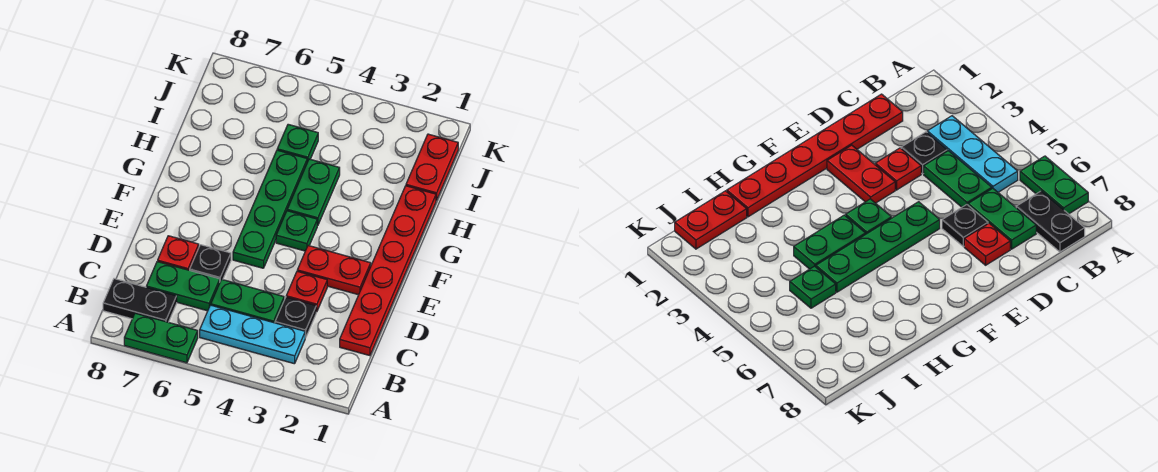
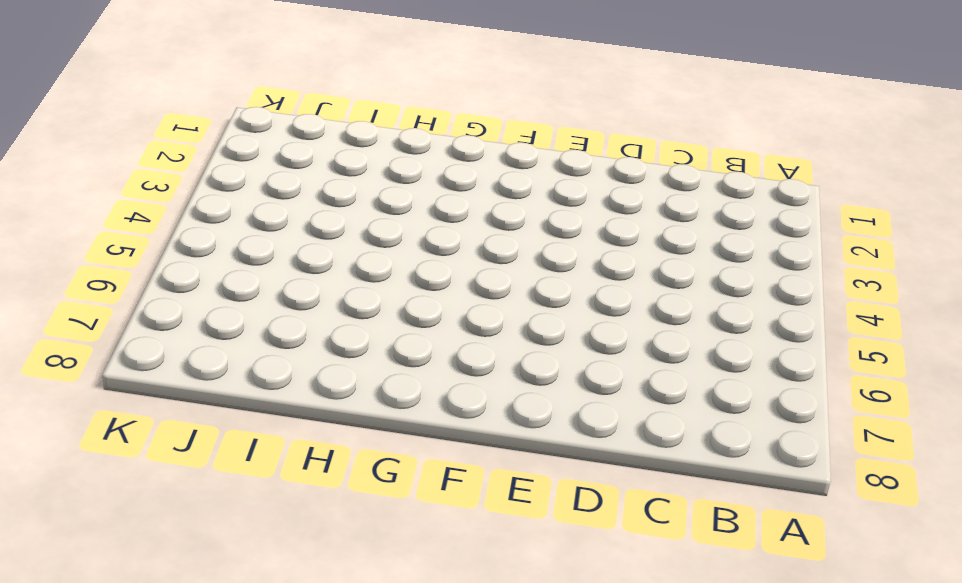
none -> green plate A6:A7 level 1
none -> cyan plate B3:B5 level 1
none -> black plate B7:B8 level 1

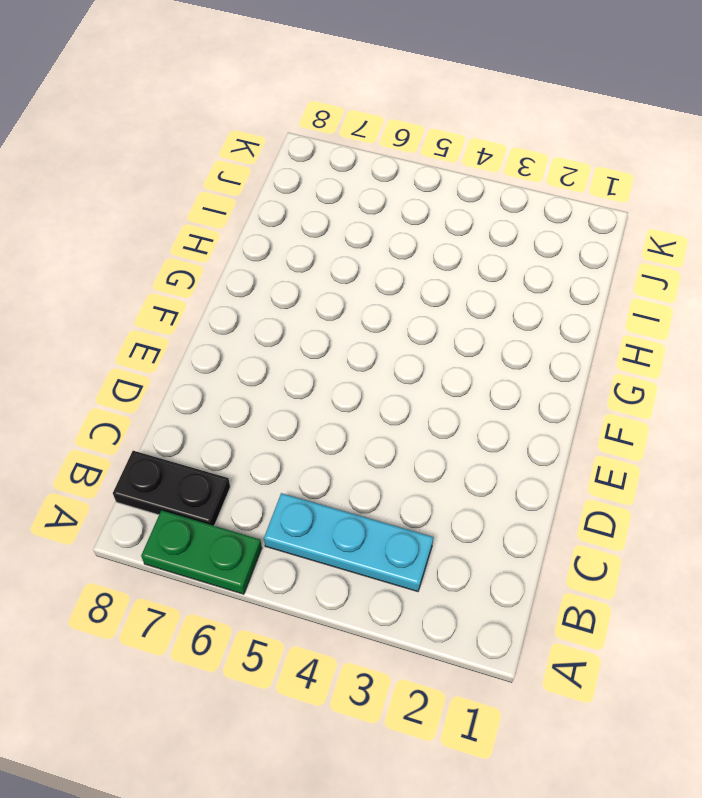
none -> red plate C1:H1 level 1
none -> black plate C3 level 1
none -> green plate C4:C5 level 1

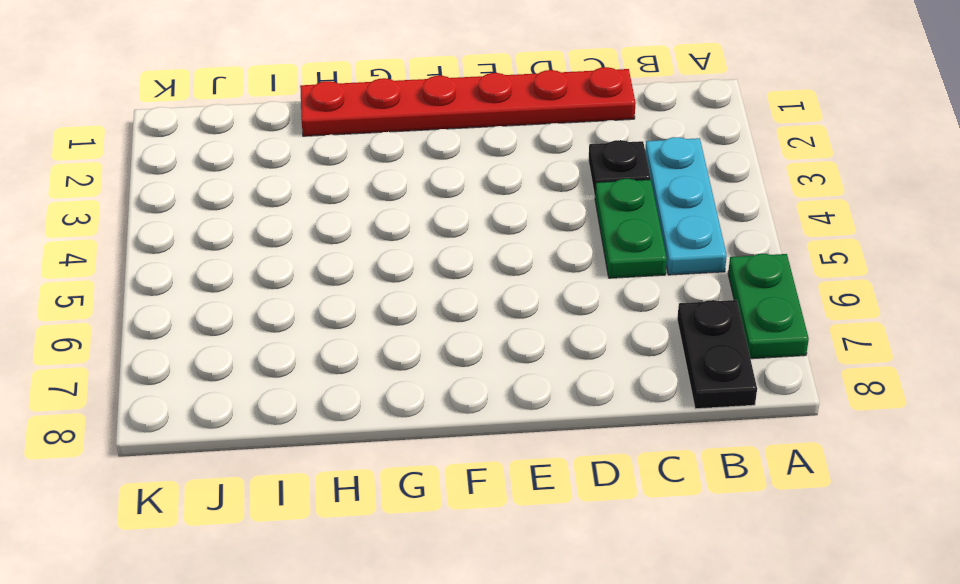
none -> green plate C6:C7 level 1
none -> red plate D3 level 1
none -> black plate D6 level 1

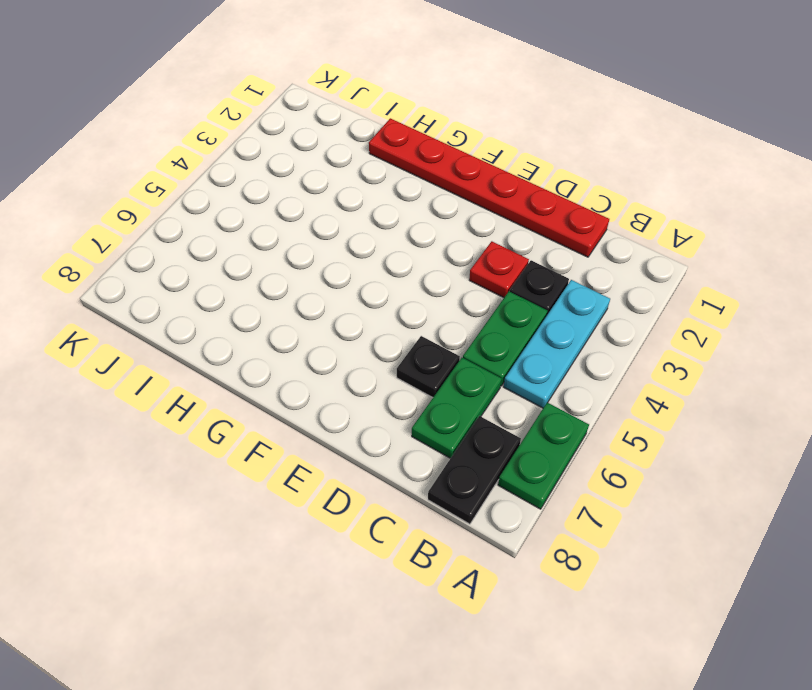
none -> red plate D7 level 1
none -> red plate E2:E3 level 1
none -> green plate E5:H5 level 1

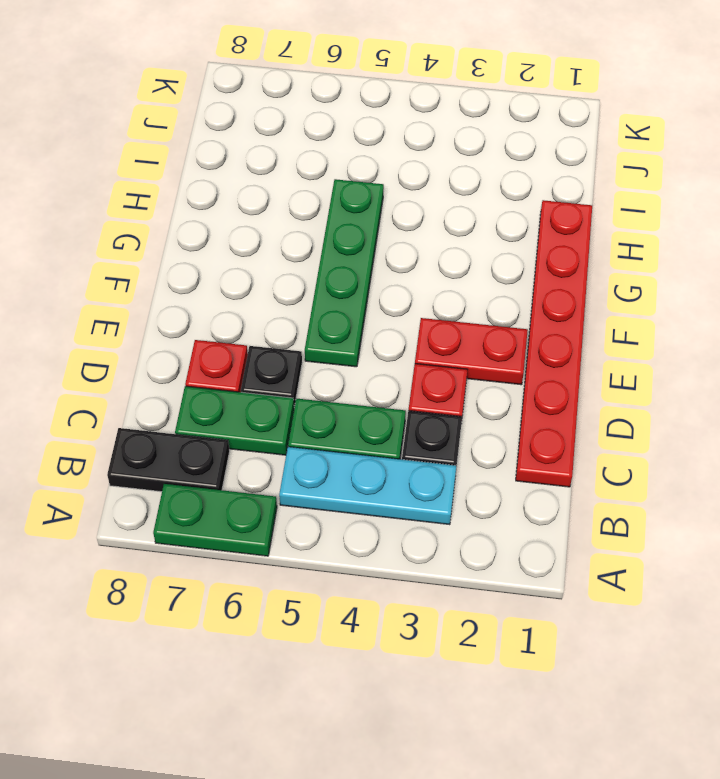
none -> green plate F4 level 1
none -> green plate G4:H4 level 1
none -> red plate I1:J1 level 1

